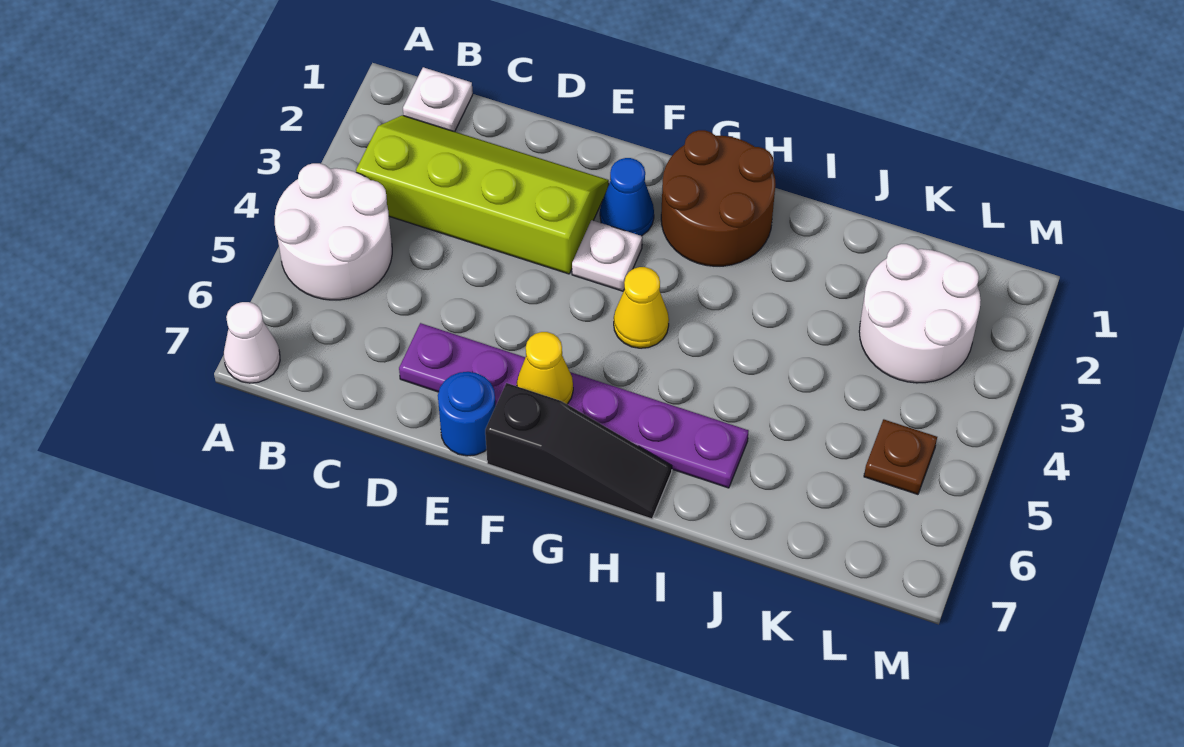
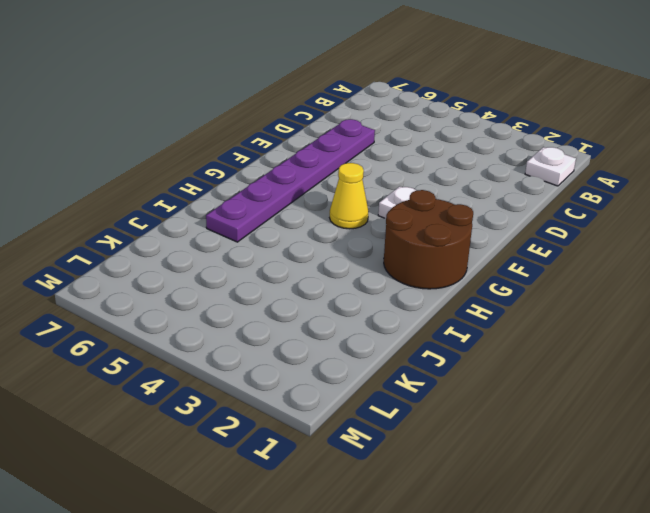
none -> white round brick A4:B5 level 1
none -> white cone A7 level 1
none -> lime slope B2:E3 level 1 top 3

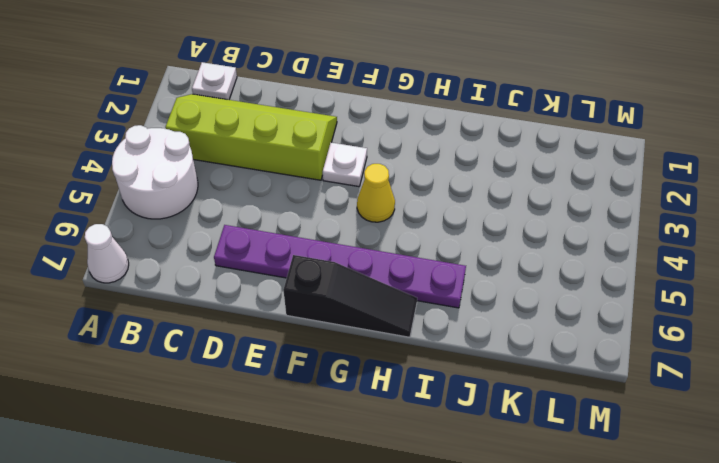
none -> blue round brick E7 level 1
none -> blue cone F2 level 1
none -> brown round brick G1:H2 level 1

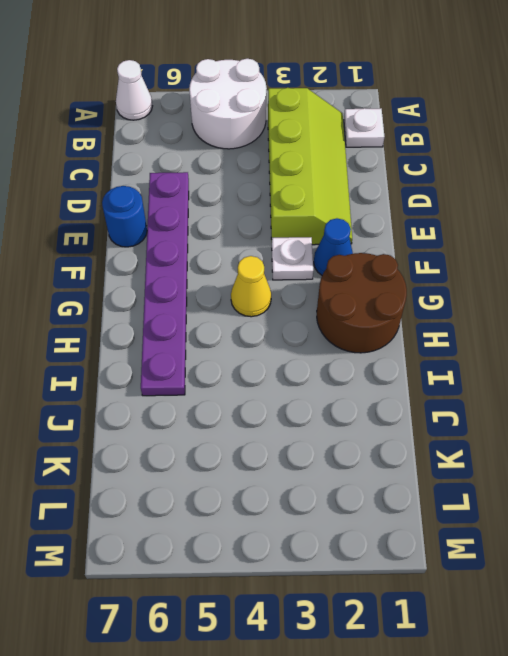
none -> black slope F7:H7 level 1 top F
none -> white round brick K2:L3 level 1
none -> brown plate L5 level 1

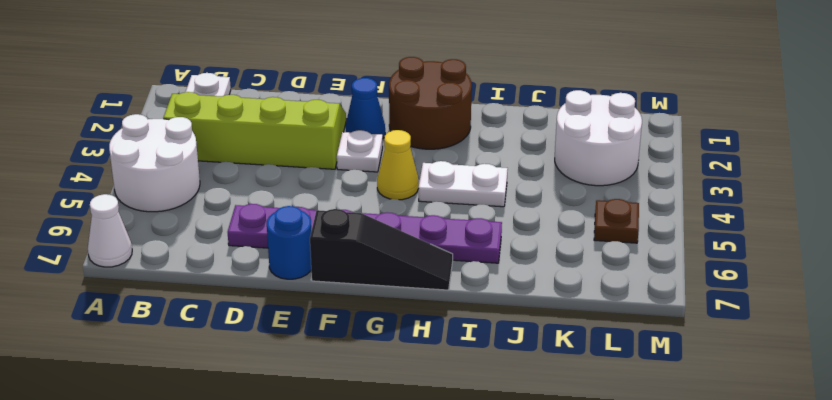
white plate H4:I4 level 1 -> none
none -> yellow cone F6 level 2

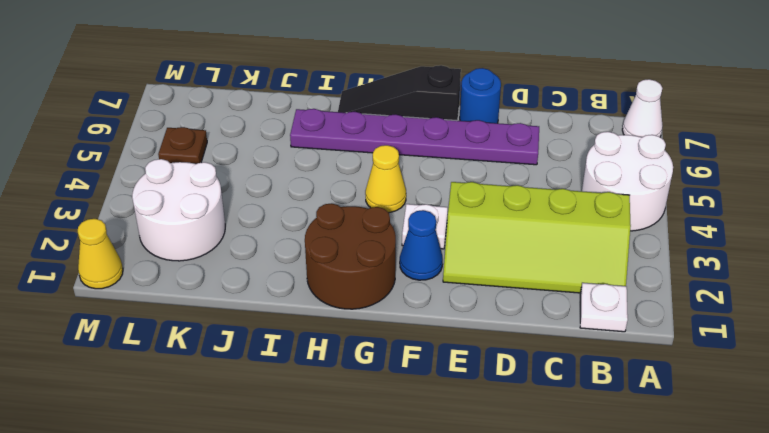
yellow cone M1 level 1 -> yellow cone F6 level 2

